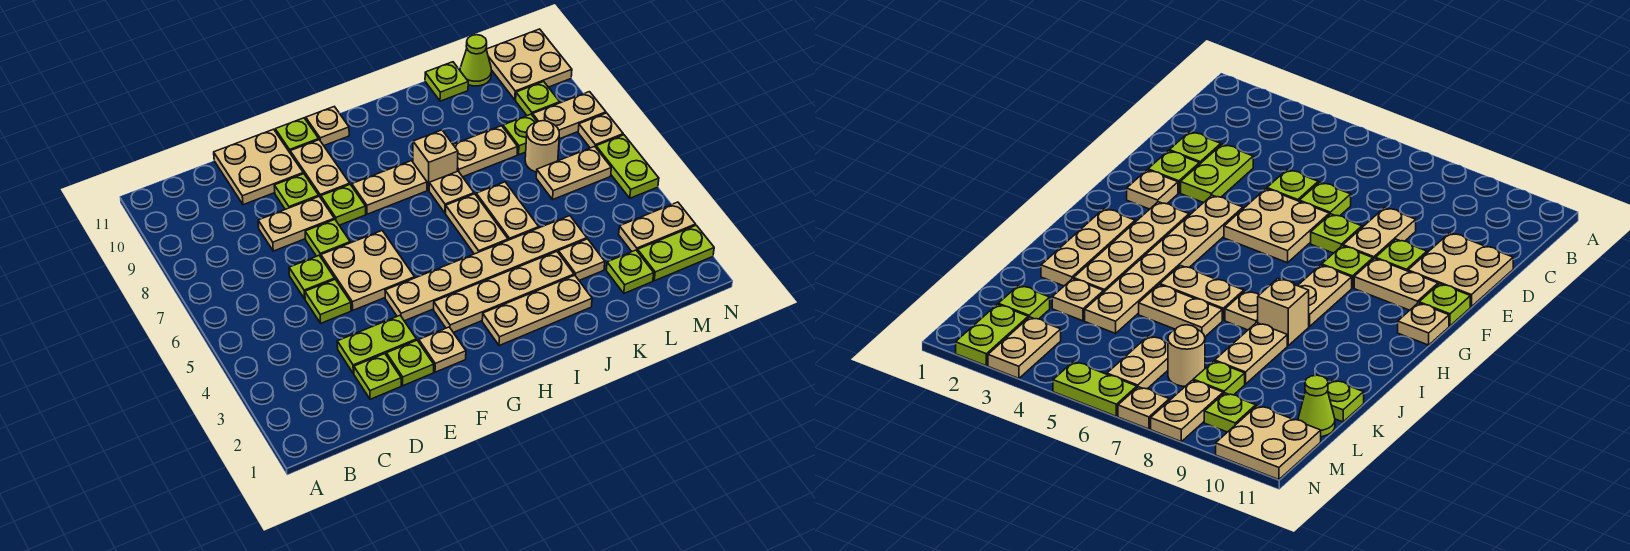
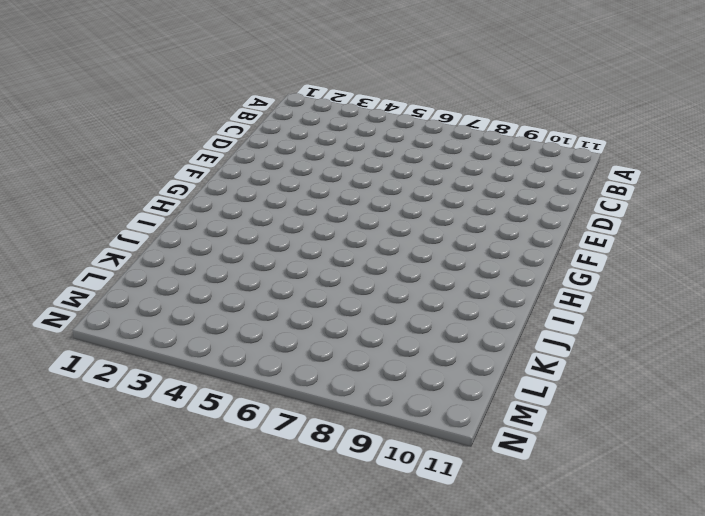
none -> lime plate D2 level 1
none -> lime plate D3:E3 level 1
none -> lime plate D5 level 1
none -> lime plate D6 level 1

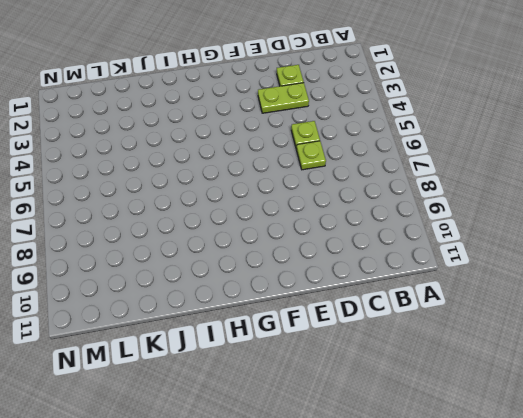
none -> tan plate D8:E8 level 1
none -> tan plate D10:E11 level 1
none -> lime plate E2 level 1
none -> tan plate E5:F6 level 1

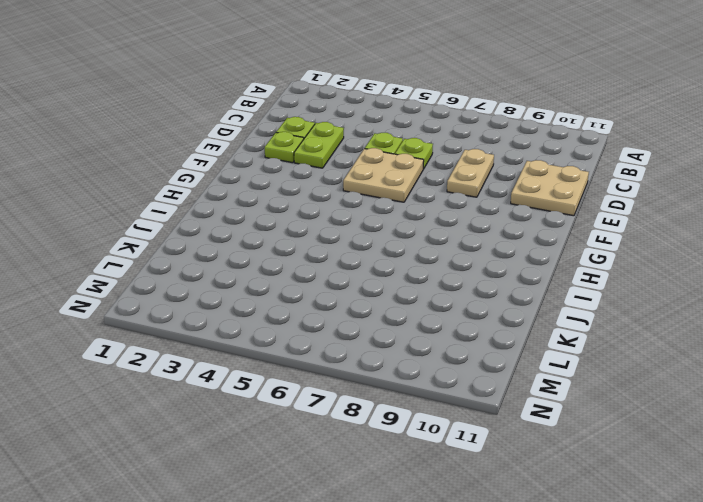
none -> lime plate E7 level 1
none -> lime plate E9 level 1
none -> tan plate F2 level 1
none -> tan plate F4:K4 level 1

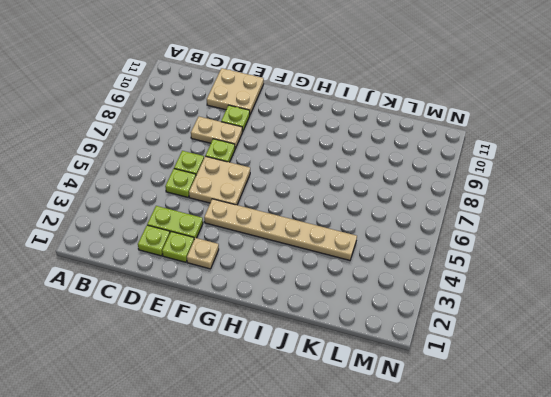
none -> lime plate F8 level 1
none -> tan plate F9:F10 level 1
none -> lime plate F11 level 1
none -> tan plate G3:J3 level 1

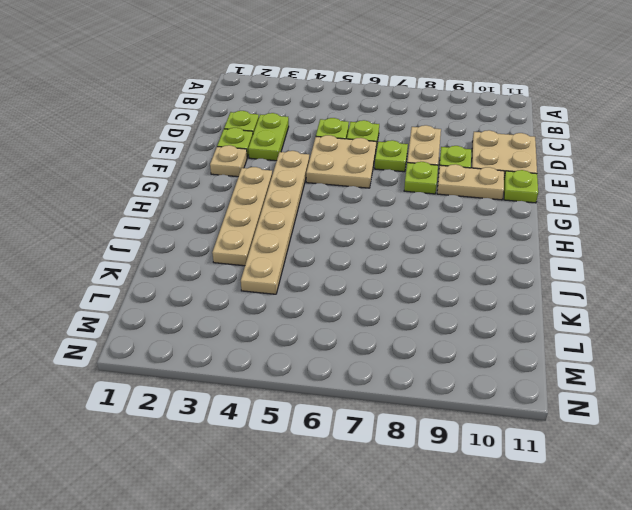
none -> tan plate G8:H8 level 1
none -> tan plate G11 level 1
none -> tan plate H2:J2 level 1
none -> tan plate I5:I6 level 1

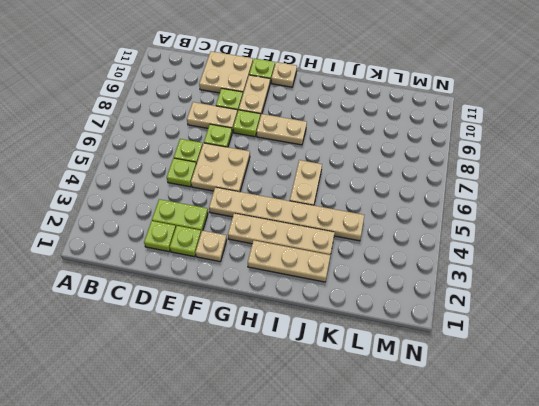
none -> tan plate I7 level 1
none -> tan brick I8 level 1
none -> tan plate J5:J6 level 1
none -> tan plate J8:K8 level 1

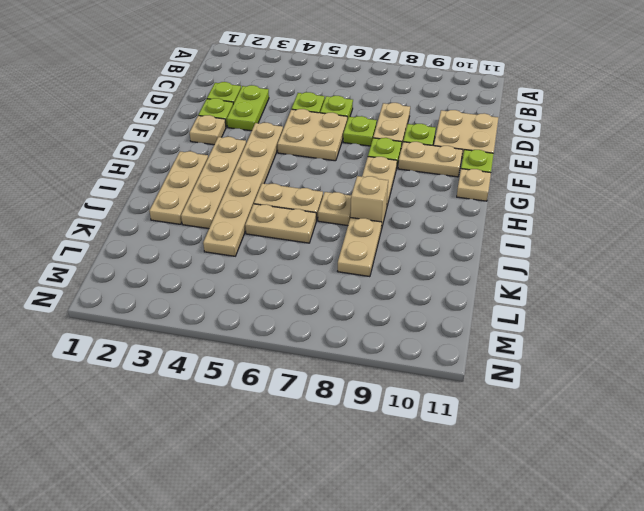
none -> tan plate K3 level 1
none -> lime plate K11 level 1
none -> lime plate L2 level 1
none -> tan plate L6:M6 level 1

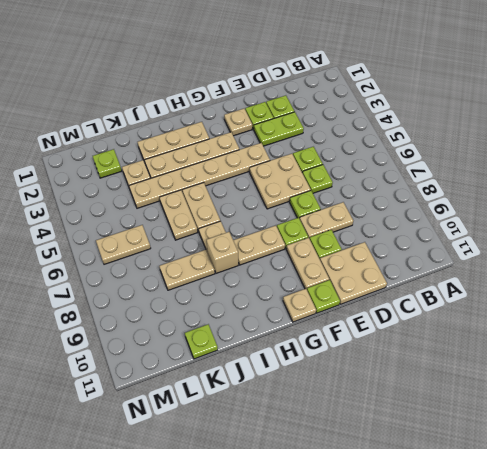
none -> tan round brick L7 level 1
none -> lime plate L8 level 1
none -> lime cone L11 level 1
none -> lime plate M2:N2 level 1

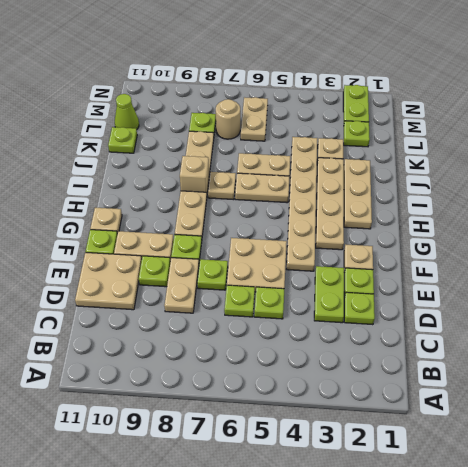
none -> tan plate M3:N3 level 1
none -> tan plate M8:N8 level 1
none -> lime plate M9 level 1
none -> tan plate M10:N11 level 1

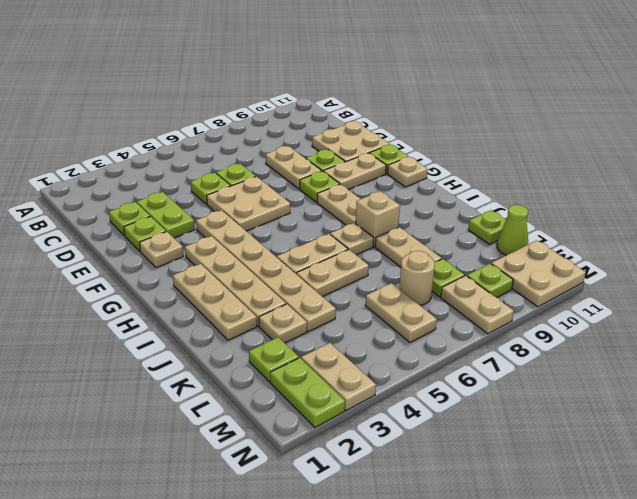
none -> lime plate E7 level 1
none -> lime plate N5:N6 level 1
none -> tan plate N7 level 1

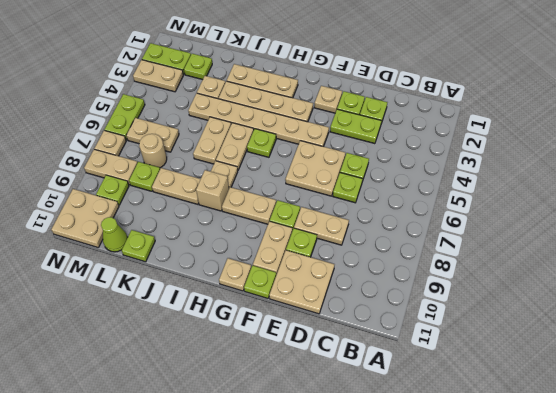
lime plate H5 level 1 -> lime plate E7 level 1

